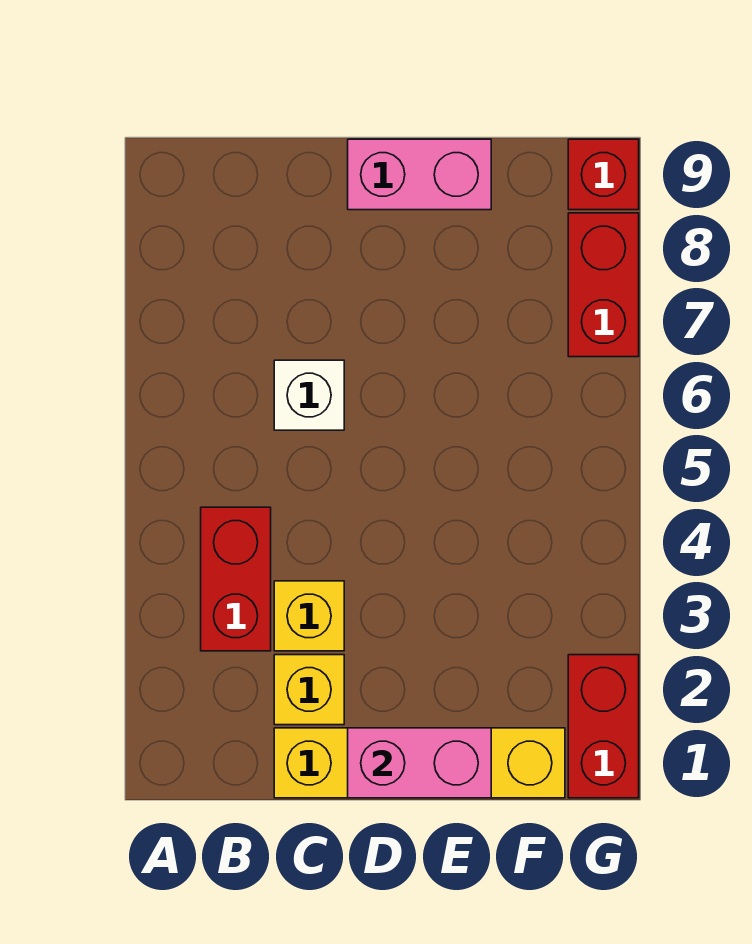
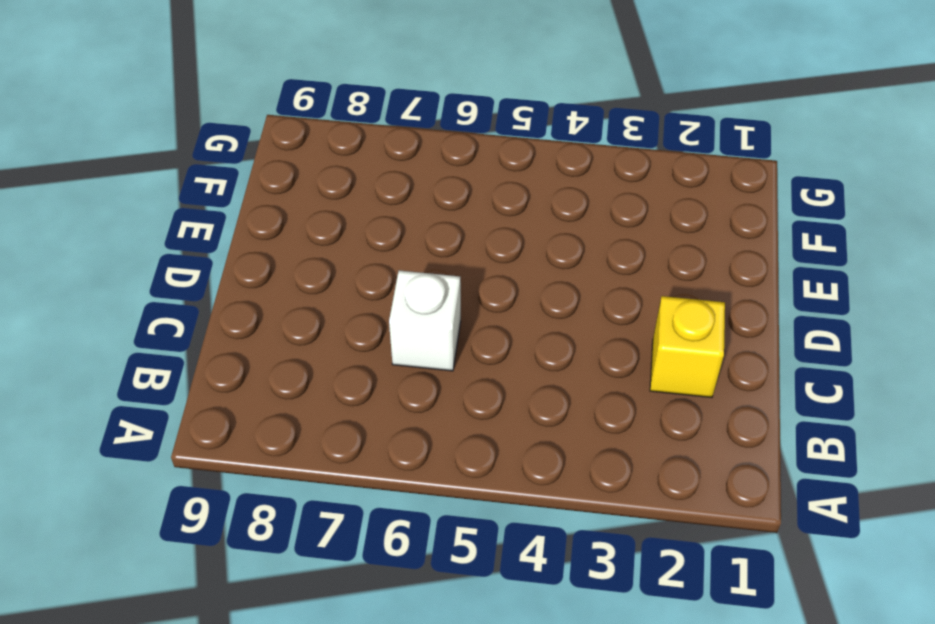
none -> red brick B3:B4 level 1
none -> yellow brick C1:F1 level 1

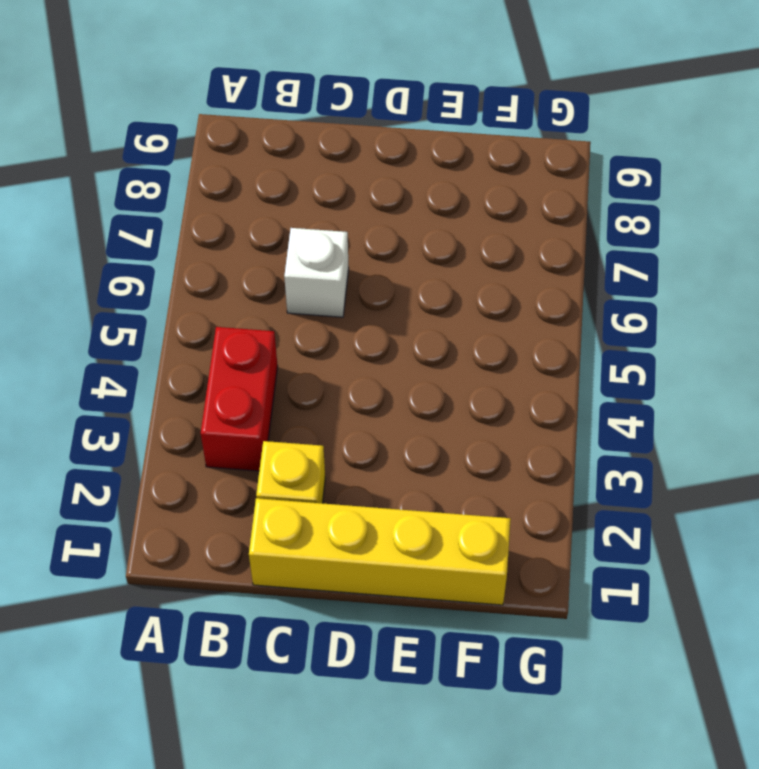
none -> yellow brick C3 level 1
none -> pink brick D9:E9 level 1

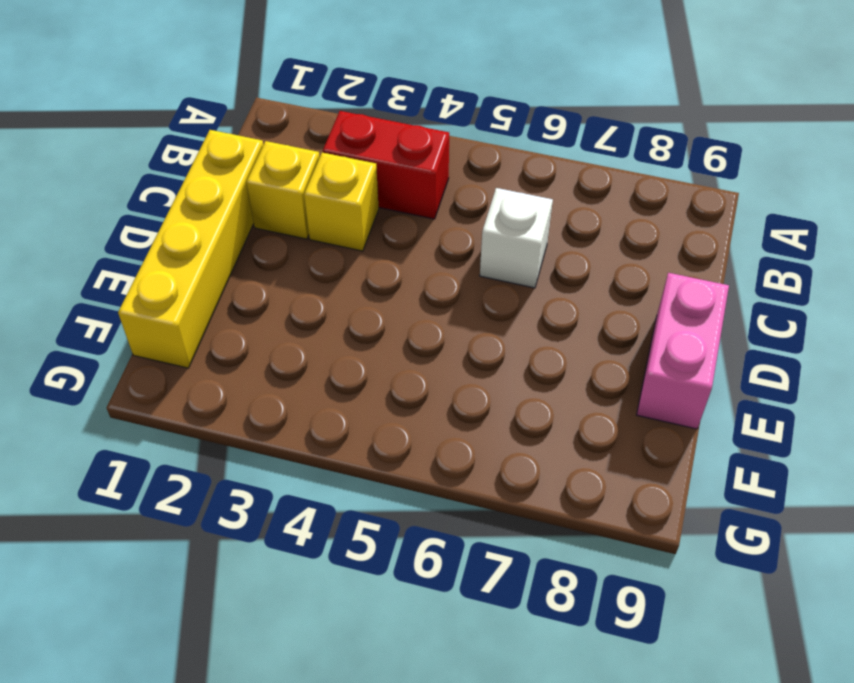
none -> red brick G1:G2 level 1
none -> red brick G7:G8 level 1

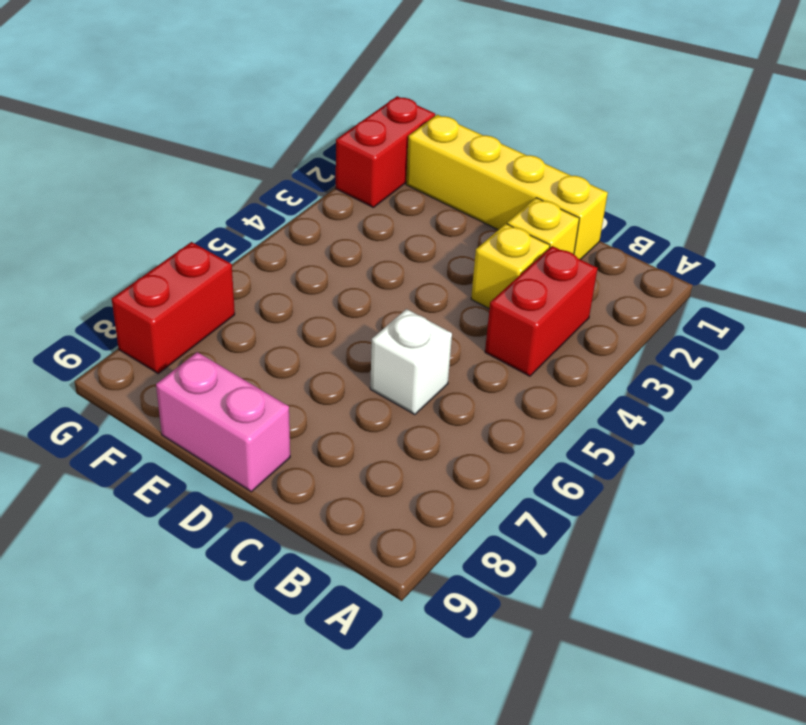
none -> red brick G9 level 1
none -> pink brick D1:E1 level 2

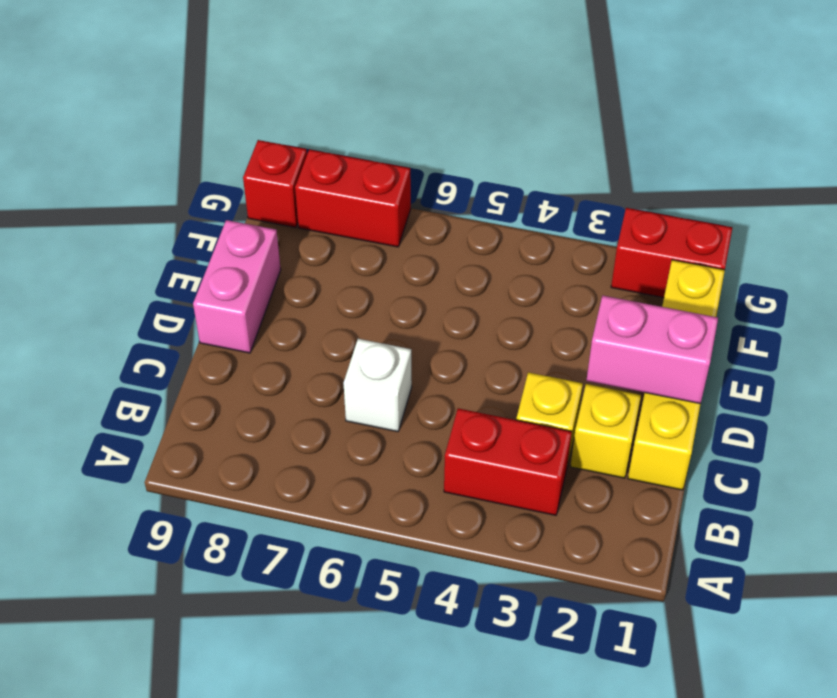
pink brick D1:D2 level 2 -> pink brick D1:E1 level 2

